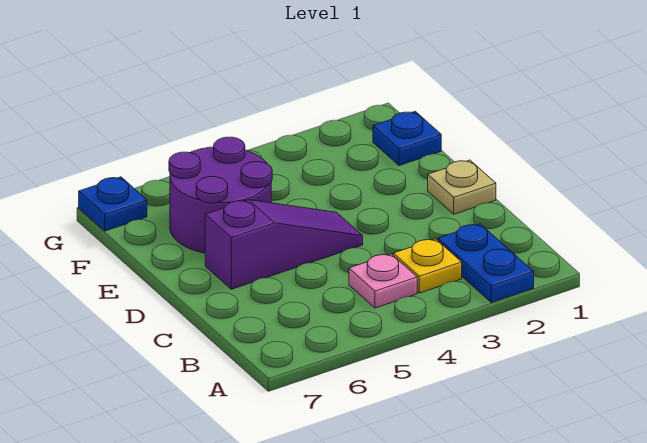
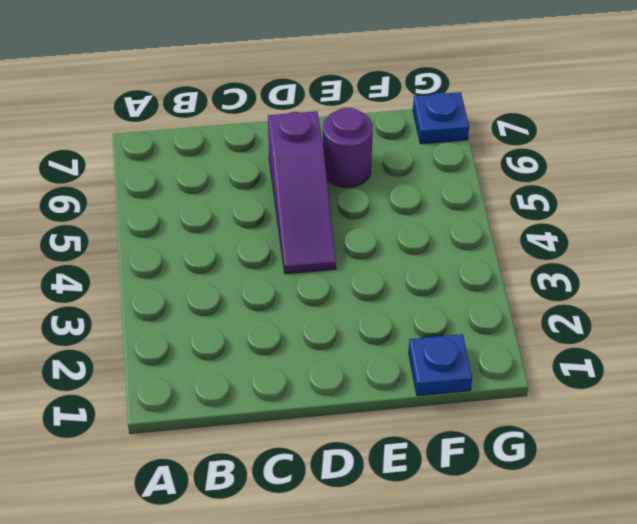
purple round brick E6 level 1 -> purple round brick E5:F6 level 1
none -> blue plate A2:B2 level 1
none -> yellow plate B3 level 1

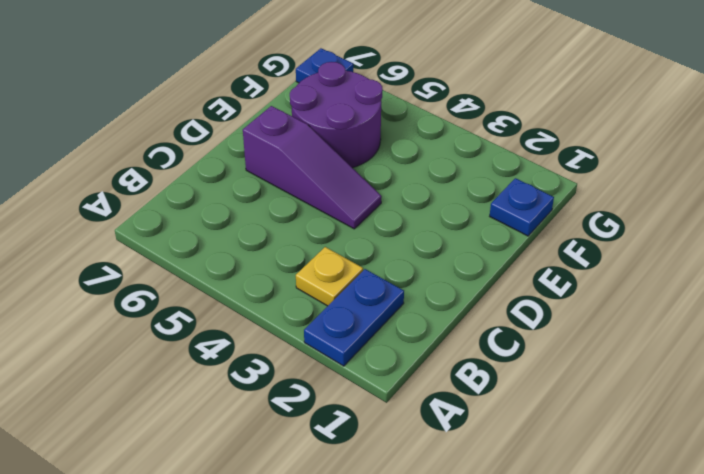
none -> pink plate B4 level 1
none -> tan plate D1 level 1

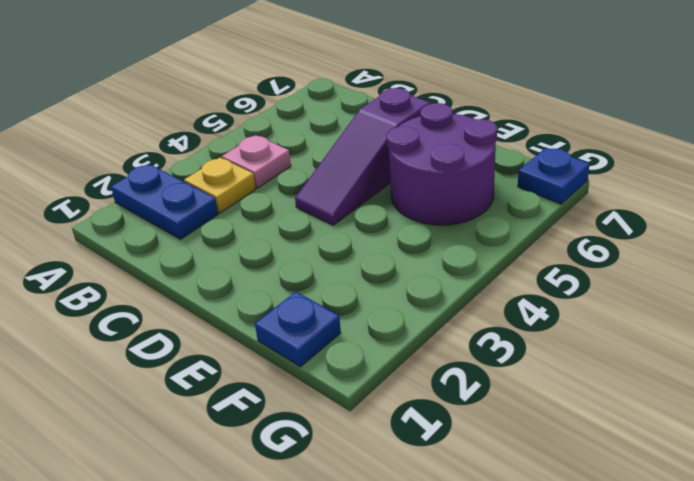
none -> tan plate D1 level 1

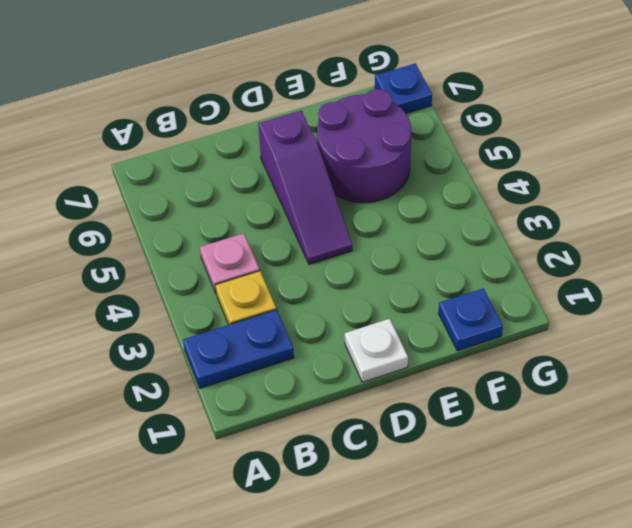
white plate D1 level 1 -> tan plate D1 level 1

